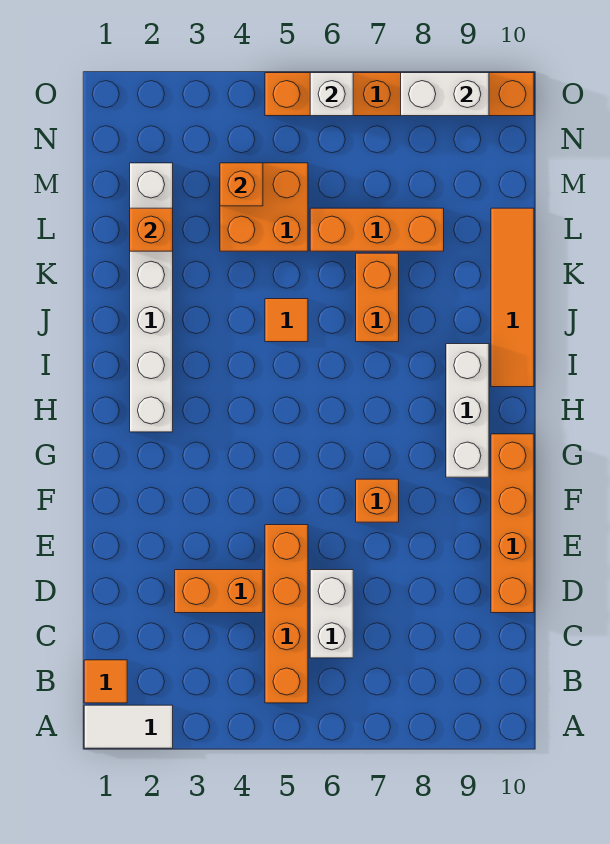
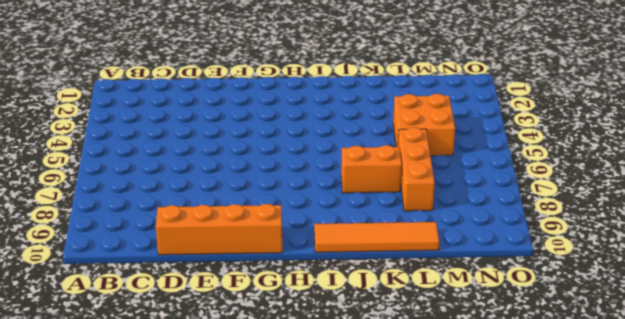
none -> white tile A1:A2 level 1
none -> orange tile B1 level 1
none -> orange brick B5:E5 level 1

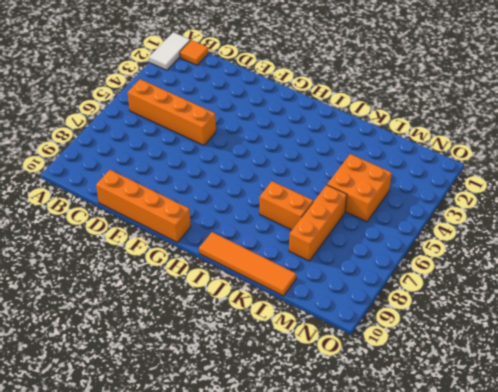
none -> white brick C6:D6 level 1
none -> orange brick D3:D4 level 1
none -> orange brick F7 level 1

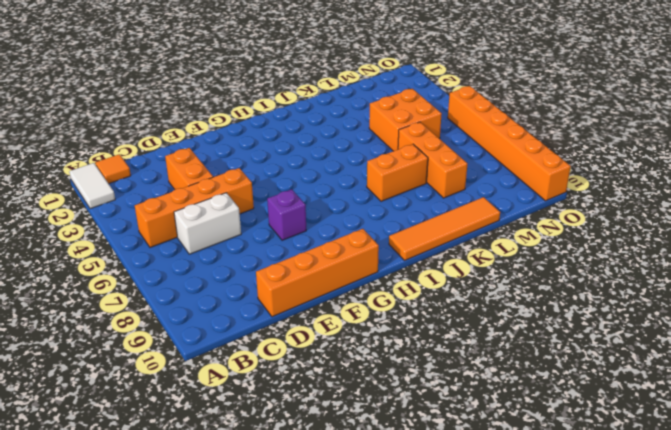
purple brick F7 level 1 -> orange brick F7 level 1
none -> white brick G9:I9 level 1
none -> white brick H2:M2 level 1
none -> orange tile J5 level 1

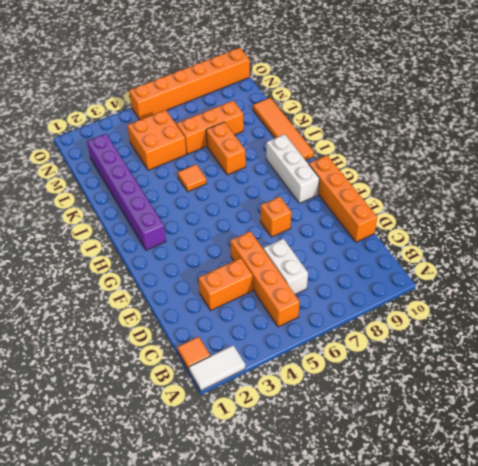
purple brick H2:M2 level 1 -> white brick H2:M2 level 1
none -> orange brick L2 level 2
none -> orange brick M4 level 2
none -> white brick O6 level 2

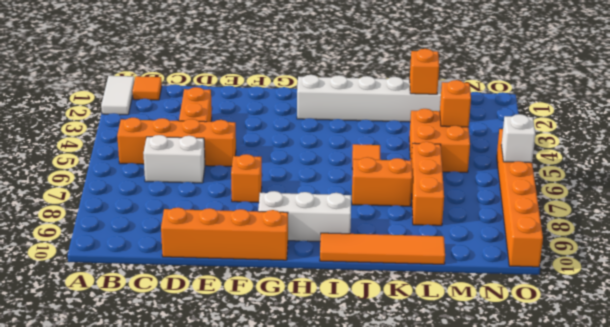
none -> white brick O8:O9 level 2

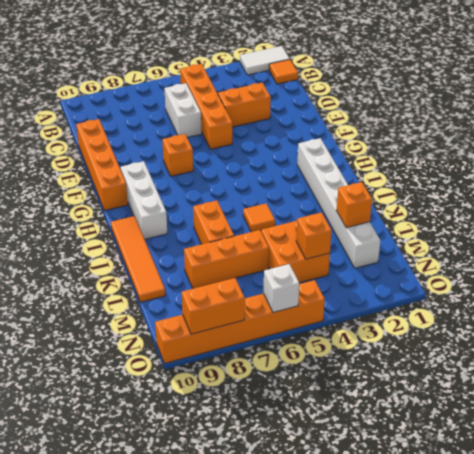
orange brick O8:O9 level 2 -> white brick O8:O9 level 2

